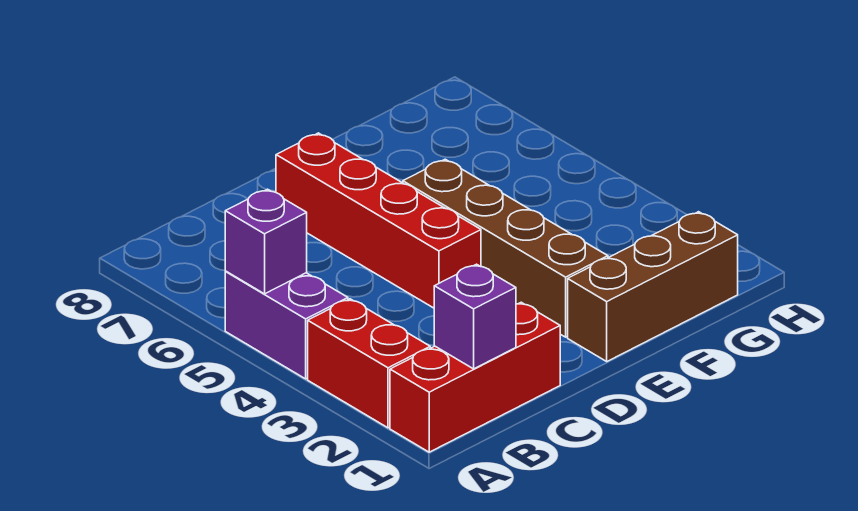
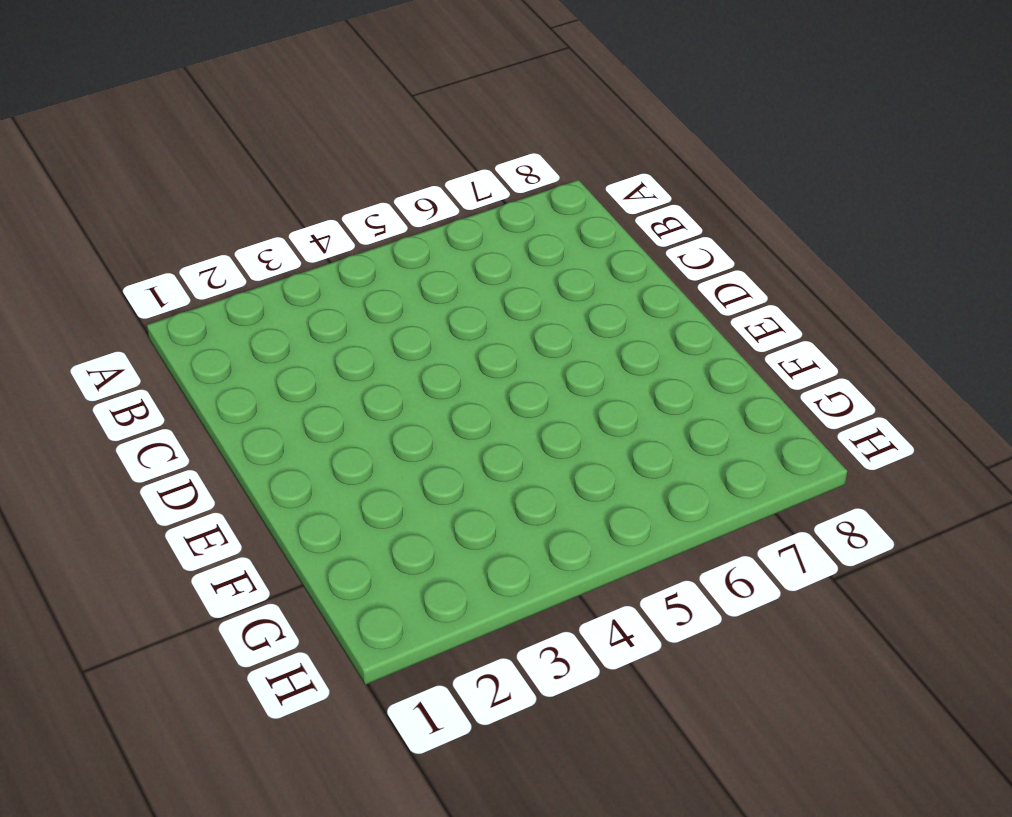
none -> red brick A1:C1 level 1
none -> red brick A2:A3 level 1

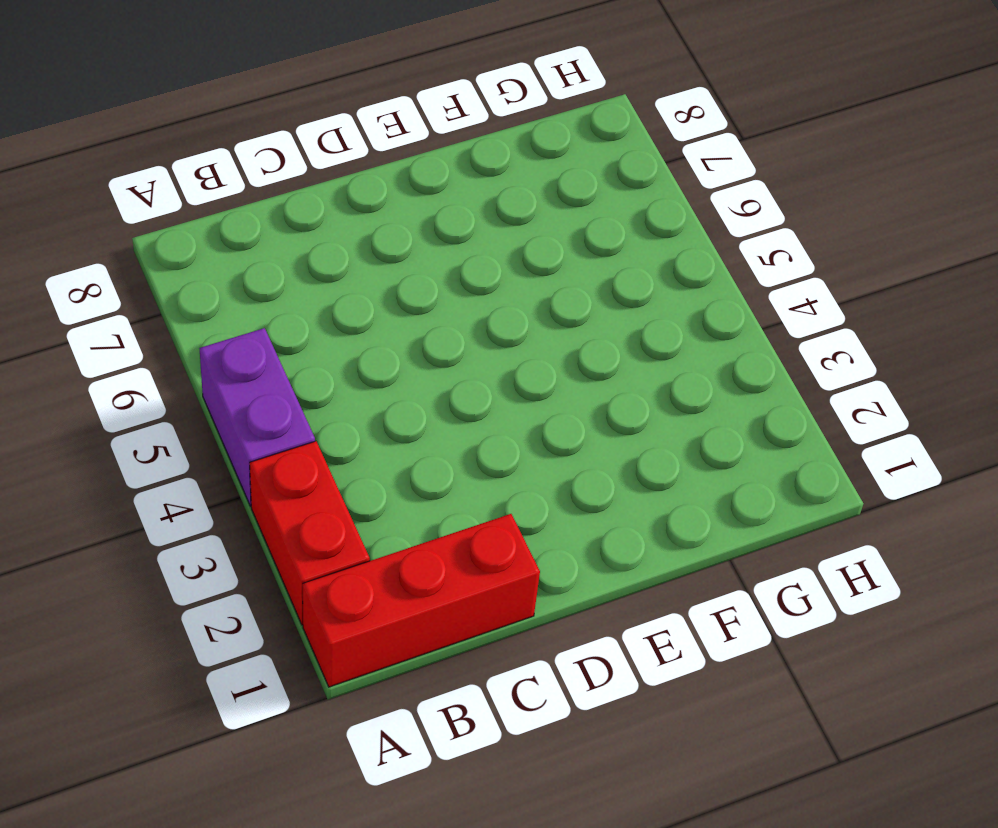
none -> red brick D4:D7 level 1
none -> brown brick E1:G1 level 1

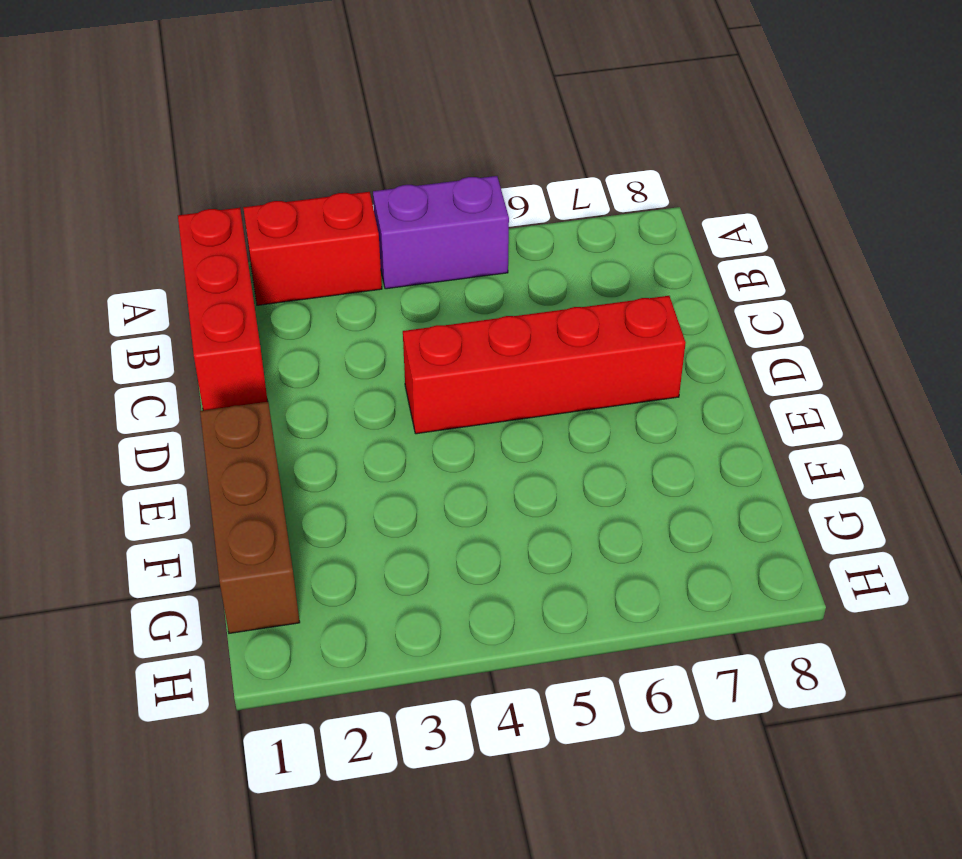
none -> brown brick E2:E5 level 1
none -> purple brick A5 level 2

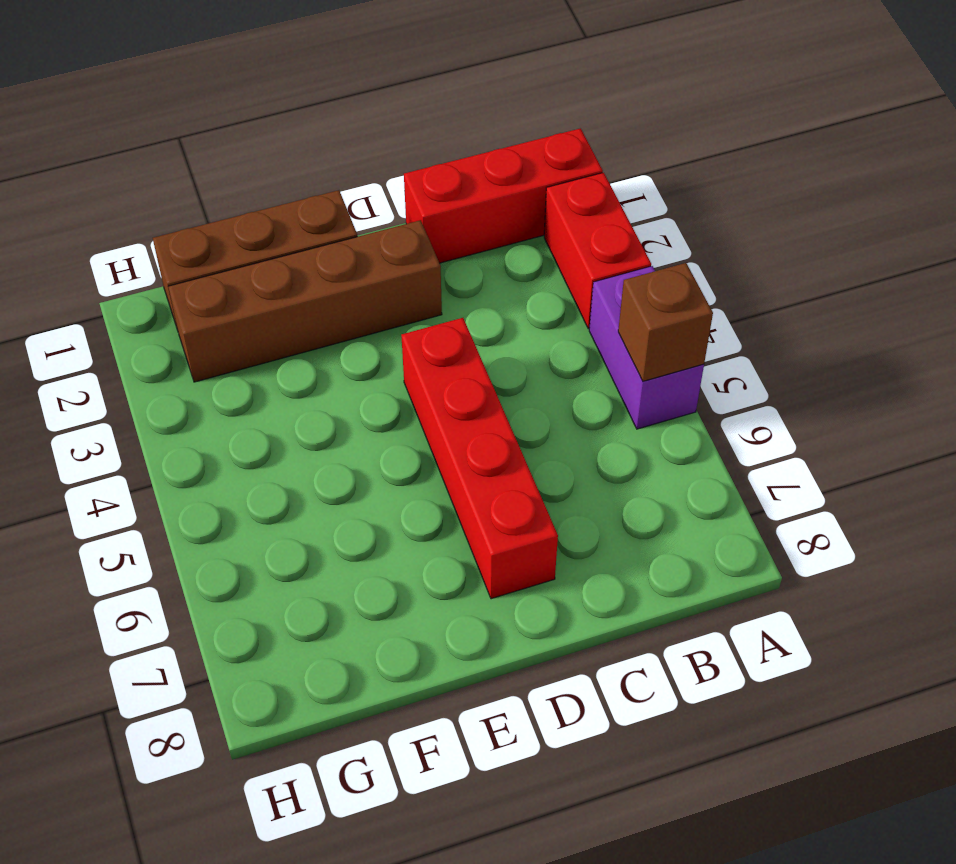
brown brick A5 level 2 -> purple brick A5 level 2
brown brick D2:G2 level 1 -> brown brick E2:E5 level 1
none -> purple brick B1 level 2

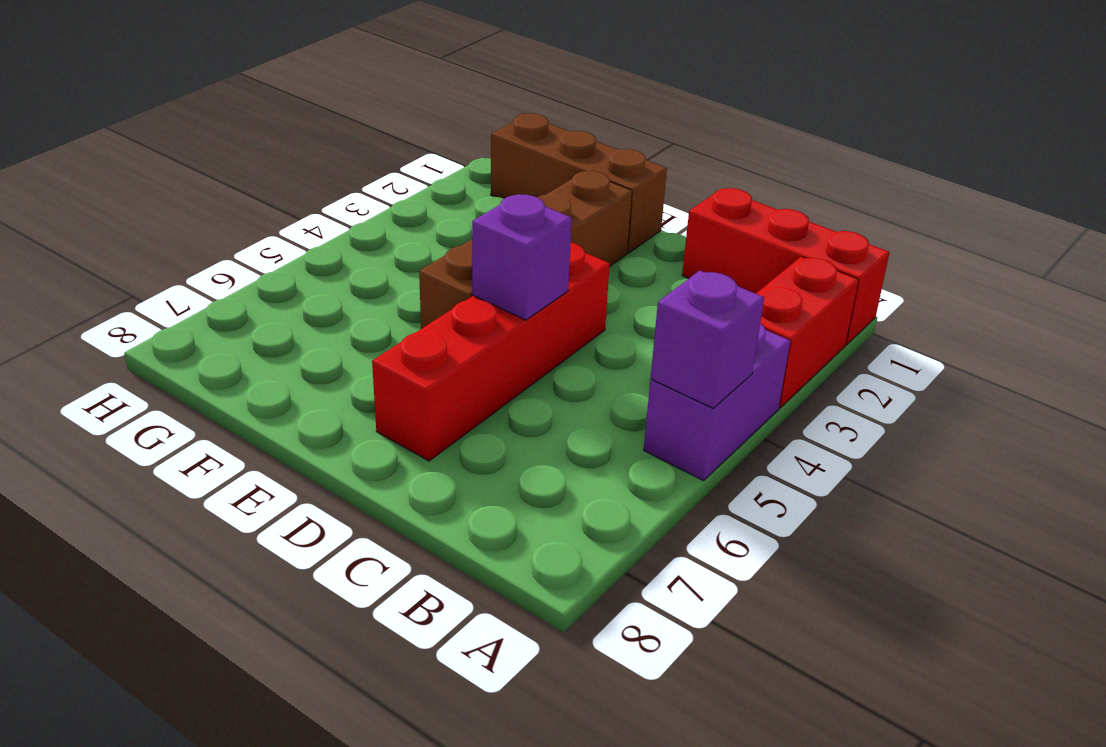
purple brick D5 level 2 -> purple brick B1 level 2

